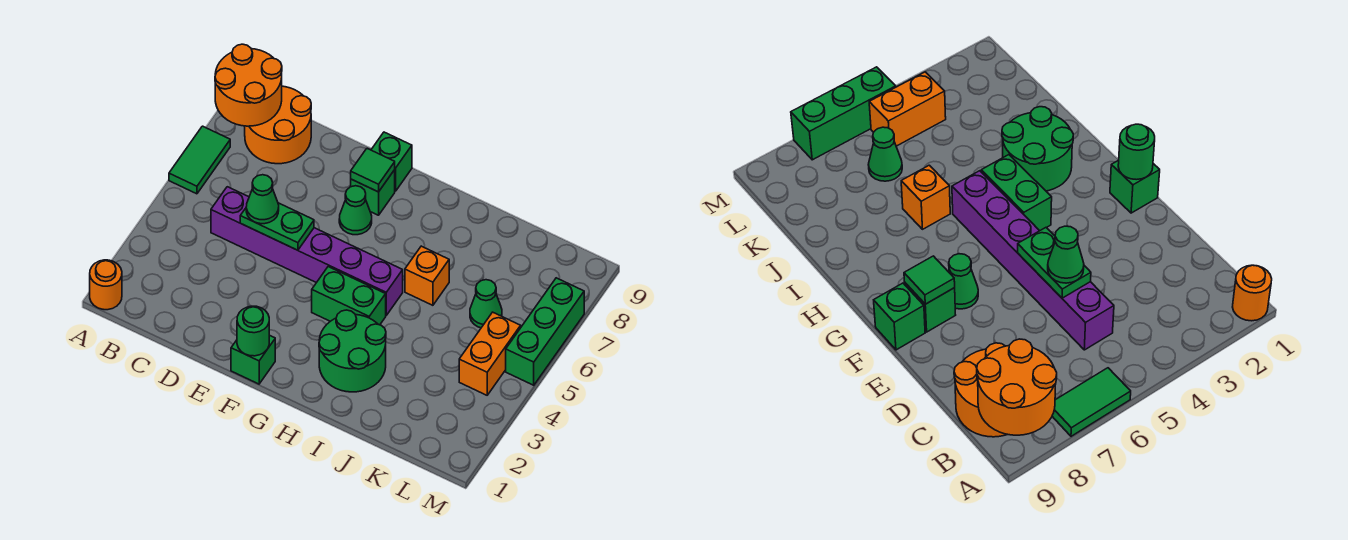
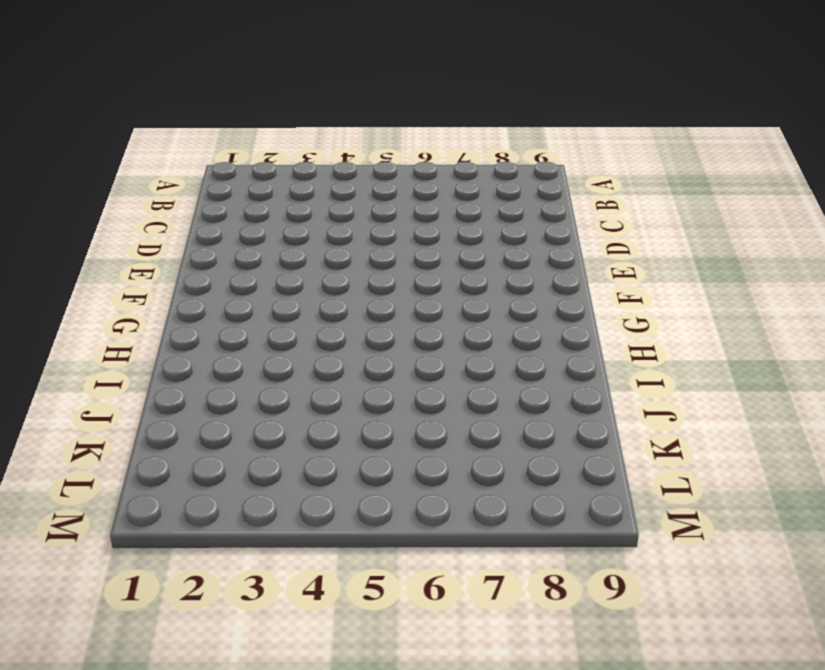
none -> orange round brick A1 level 1
none -> green tile A6:A7 level 1
none -> orange round brick B8:C9 level 1

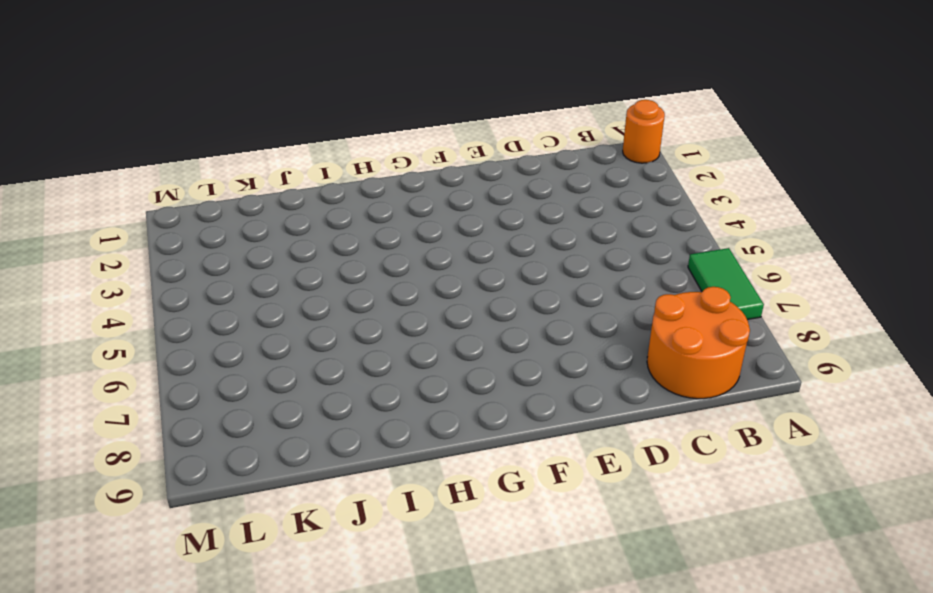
none -> purple brick C5:H5 level 1
none -> green brick F1 level 1
none -> green cone F7 level 1

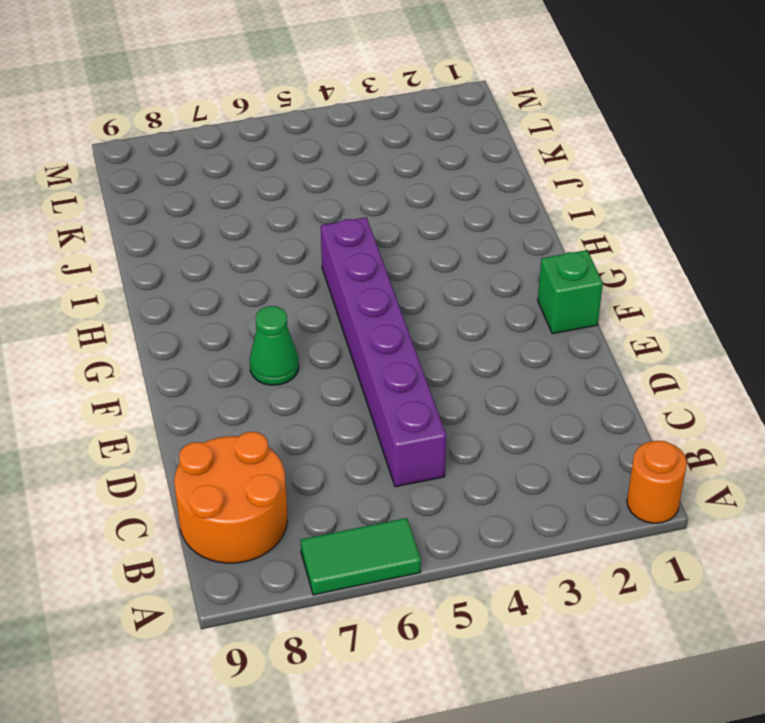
none -> green brick F8 level 1
none -> green brick F9 level 1
none -> green brick G4:H4 level 1

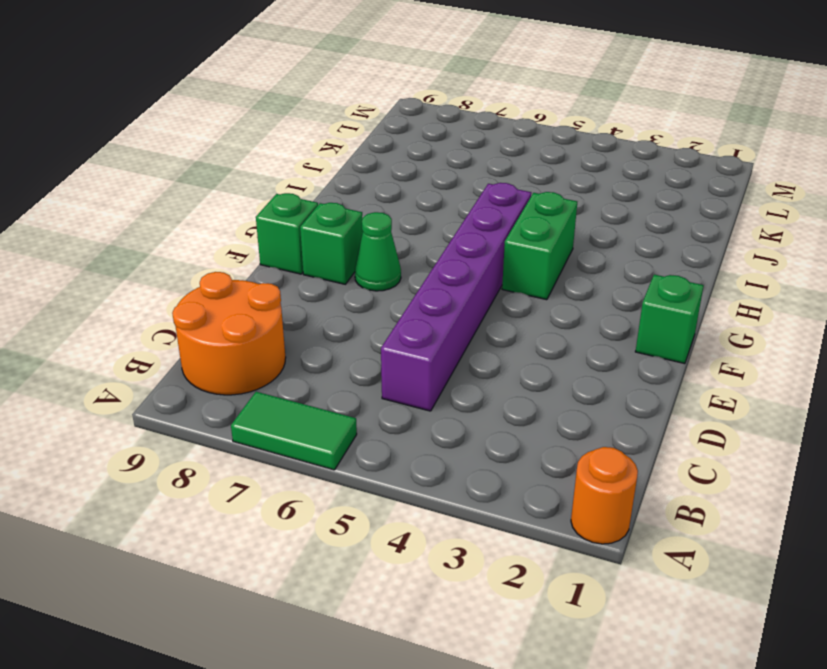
none -> green round brick H2:I3 level 1
none -> orange brick I6 level 1
none -> green cone K6 level 1

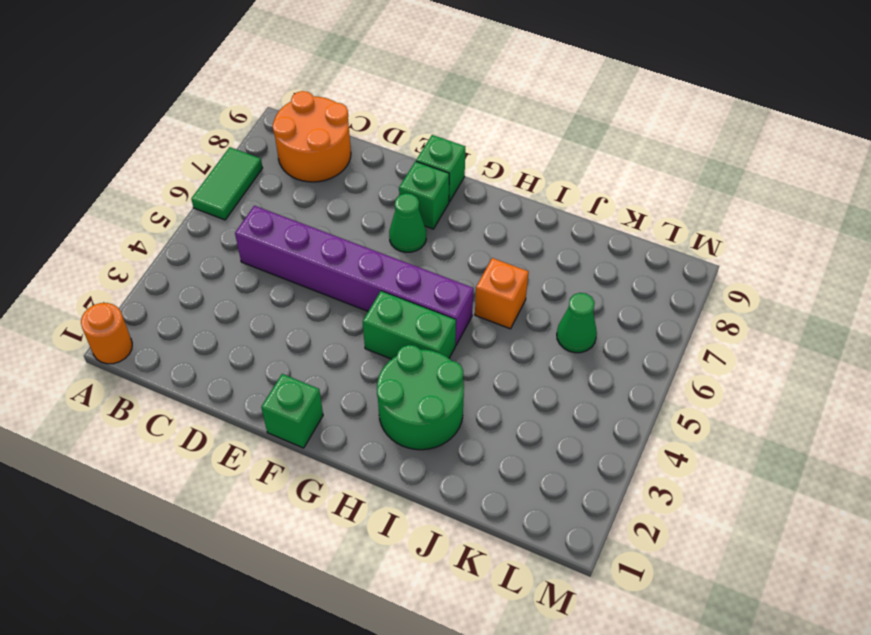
none -> orange brick L4:L5 level 1
none -> green brick M5:M7 level 1
none -> orange round brick A8:B9 level 2

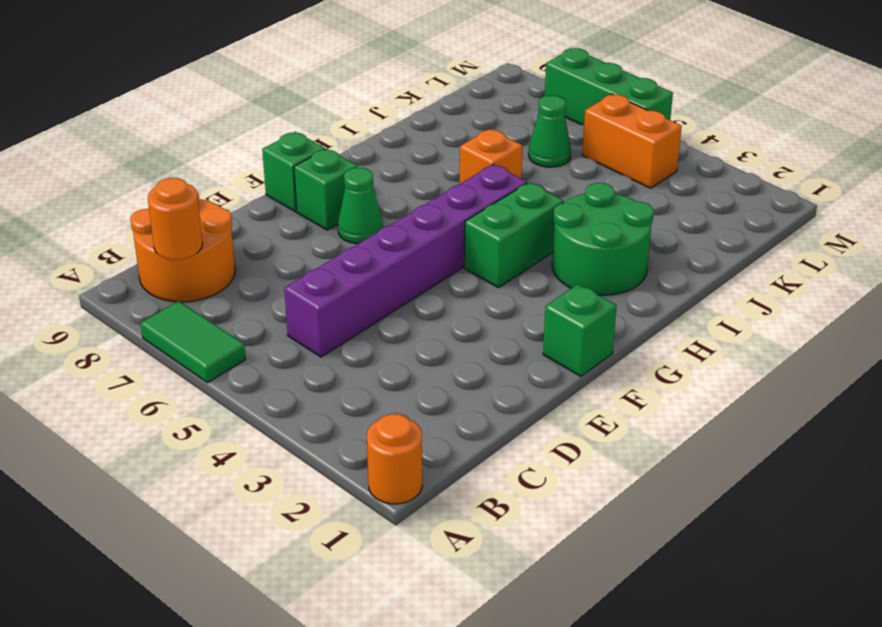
orange round brick B8 level 2 -> orange round brick A8:B9 level 2
none -> green plate D5:E5 level 2
none -> green round brick F1 level 2
none -> green tile F8 level 2

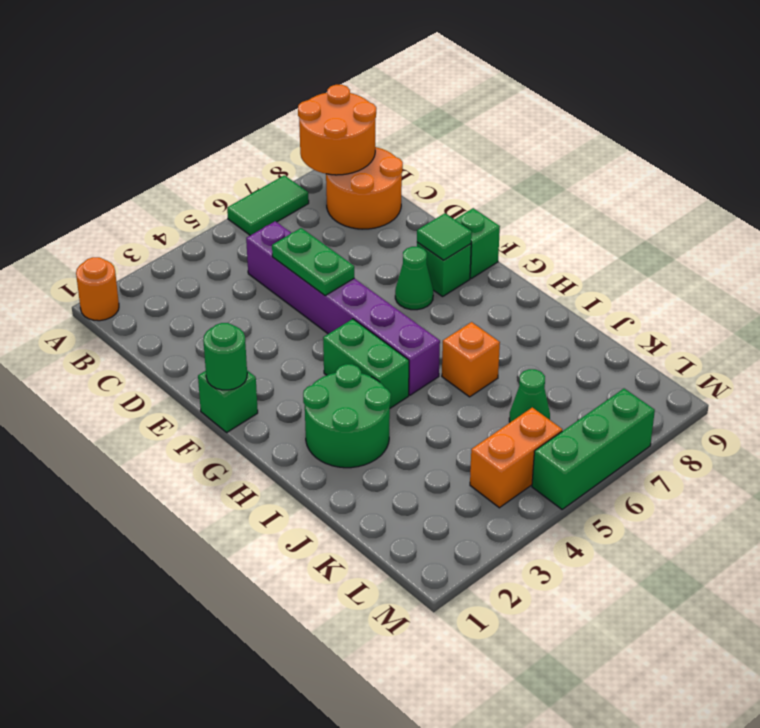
none -> green cone D5 level 3

